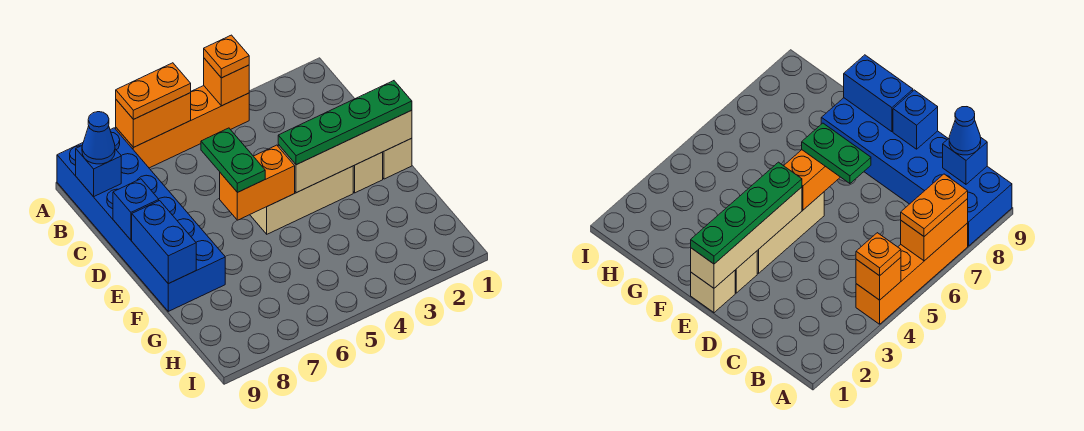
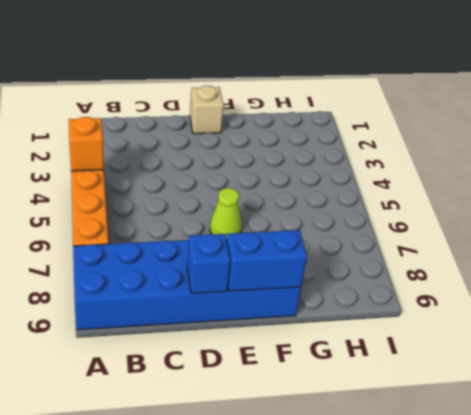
lime cone E6 level 1 -> none
none -> tan brick E2 level 1
none -> tan brick E3:E5 level 1
none -> orange brick A6:A7 level 2

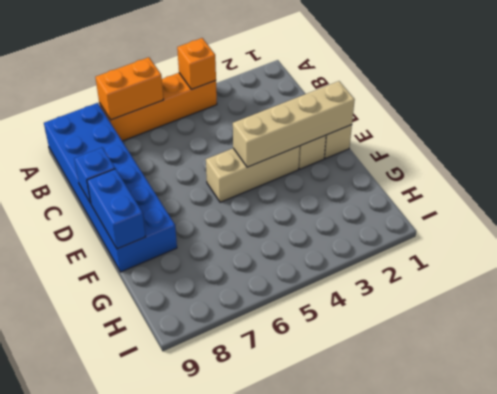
none -> blue brick B9 level 2
none -> orange brick E5:E6 level 2
none -> orange plate A4 level 3

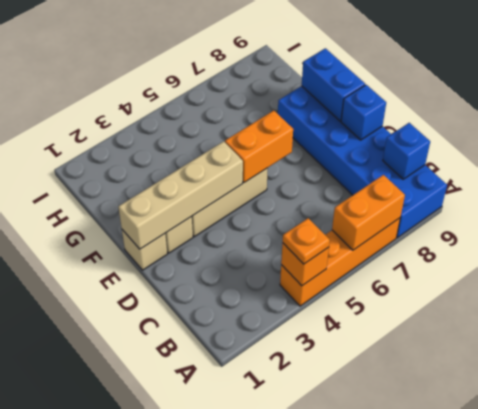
none -> orange plate A6:A7 level 3
none -> blue cone B9 level 3
none -> green plate D6:E6 level 3

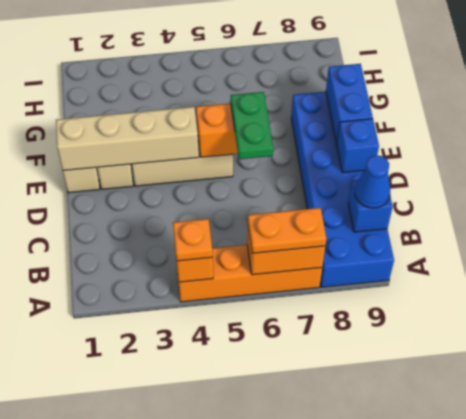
none -> green plate E1:E4 level 3

